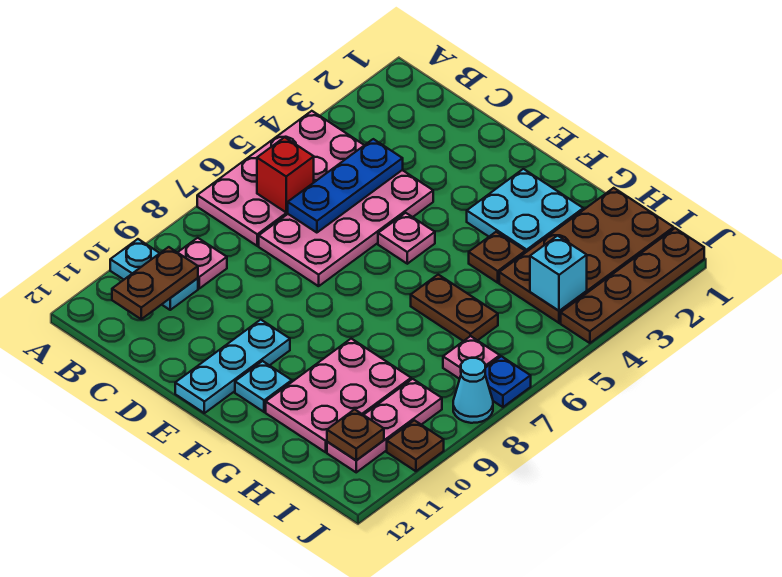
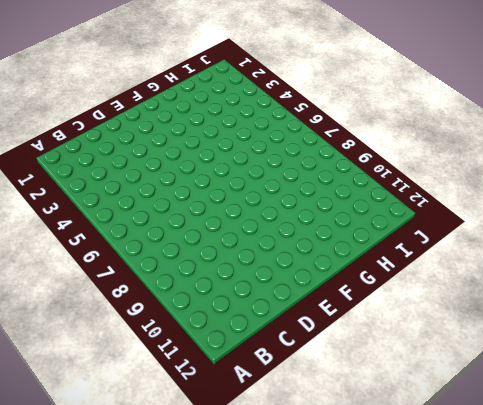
none -> pink plate A4:B7 level 1
none -> cyan plate A10:B10 level 1
none -> pink plate B9 level 1

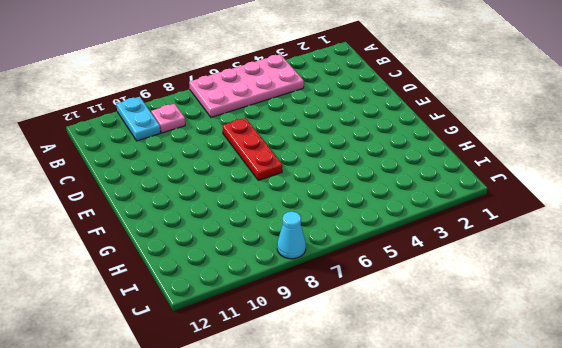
red plate D7:F7 level 1 -> pink plate C4:D7 level 1
none -> pink plate E5 level 1
none -> cyan plate E10:E12 level 1
none -> cyan plate F2:G3 level 1

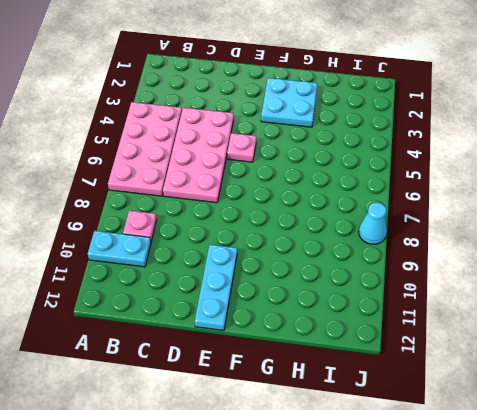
none -> cyan plate F11 level 1
none -> brown plate G4 level 1
none -> brown plate G6:H6 level 1

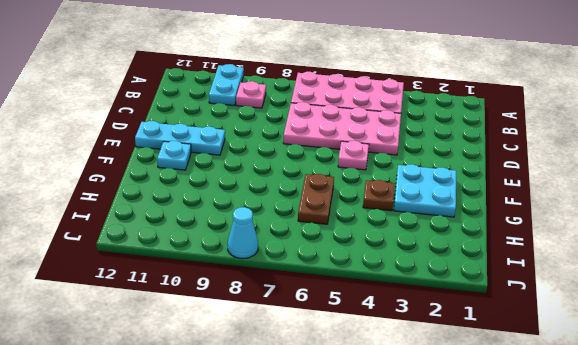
none -> pink plate G9:H11 level 1
none -> brown plate H1:I4 level 1
none -> pink plate I7 level 1

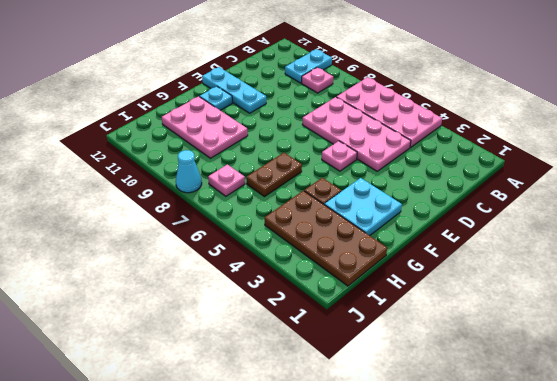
none -> pink plate I9:I11 level 1
none -> brown plate J1:J4 level 1
none -> blue plate J7 level 1

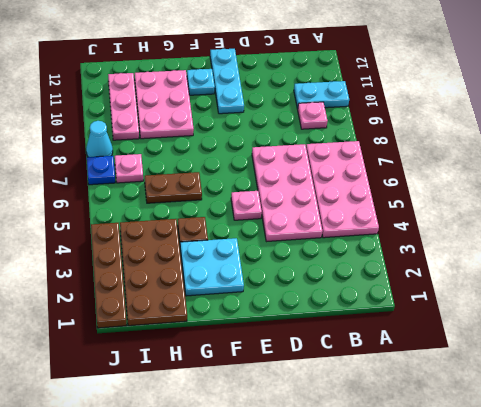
none -> brown plate J10 level 1
none -> red brick B6 level 2
none -> brown plate B10:B11 level 2

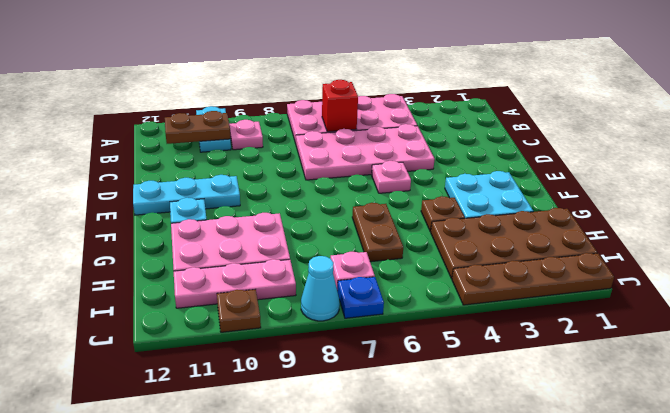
none -> blue plate C4:C6 level 2
none -> cyan brick I4 level 2
none -> brown plate I11 level 2

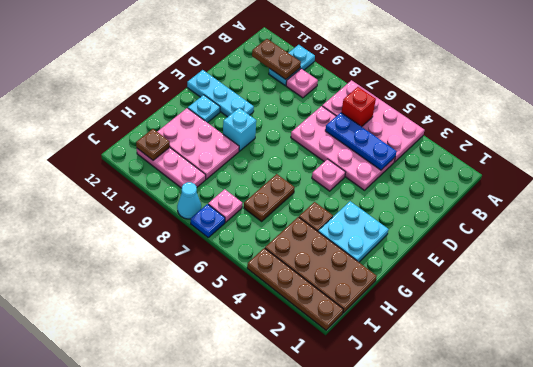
cyan brick F9 level 1 -> cyan brick I4 level 2
none -> brown plate J10 level 1

